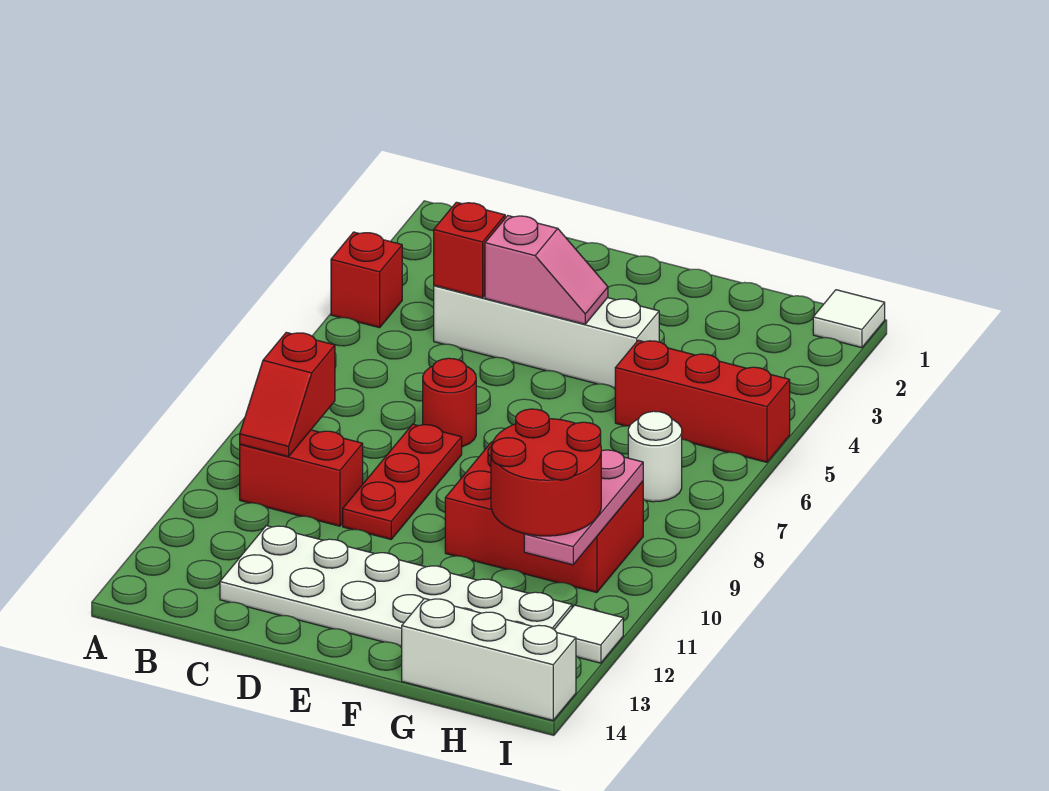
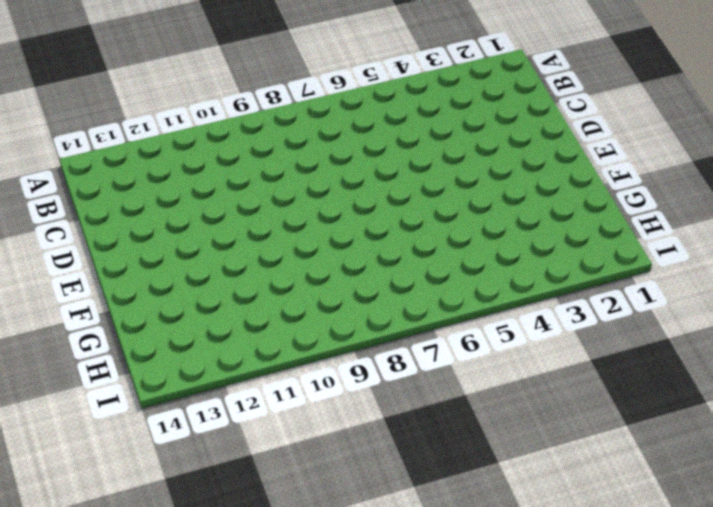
none -> red brick A4 level 1
none -> red brick B10:C10 level 1
none -> white brick C4:F4 level 1

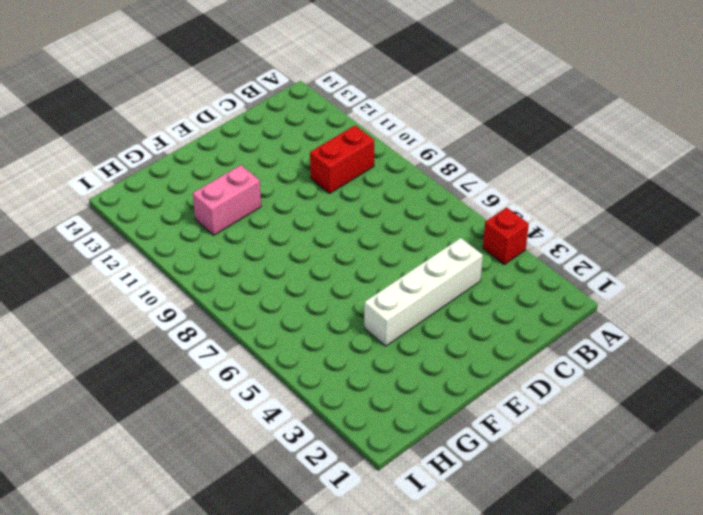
pink brick F11:G11 level 1 -> none
none -> white plate C12:H13 level 1
none -> red round brick D7 level 1
none -> red plate D8:D10 level 1

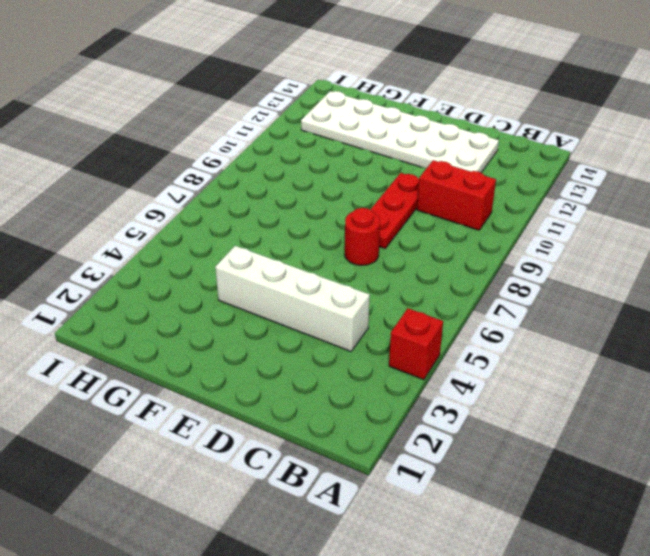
none -> red brick F9:H10 level 1
none -> red brick G5:I5 level 1
none -> white brick G14:I14 level 1

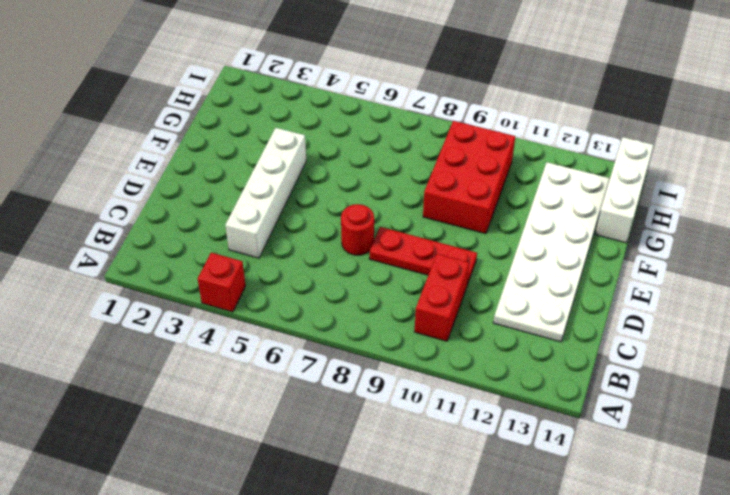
none -> red brick G5:I5 level 1
none -> white round brick H7 level 1
none -> white tile I1 level 1

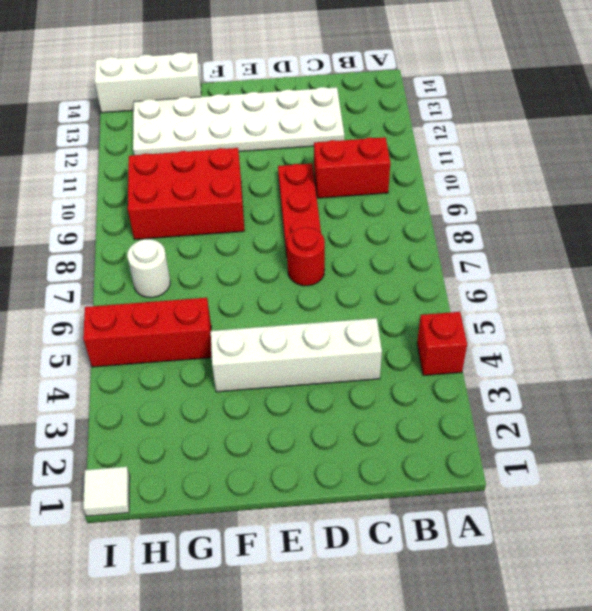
none -> white tile I12 level 1
none -> red slope B9:B10 level 2 top 9
none -> red brick C4 level 2

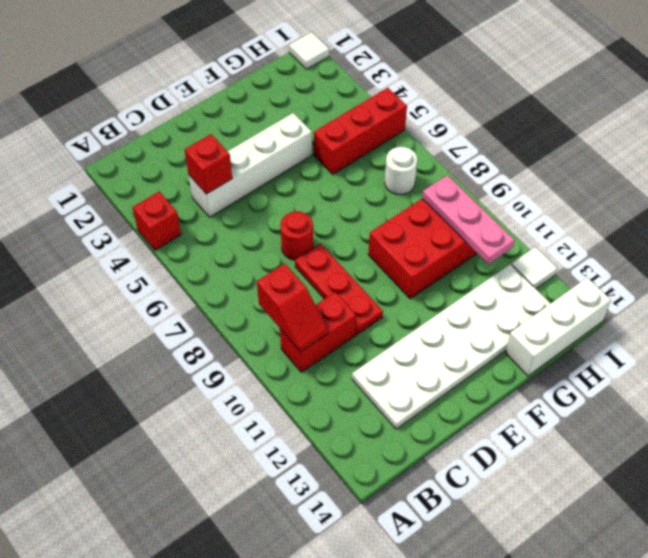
none -> pink slope D4:E4 level 2 top D
none -> red round brick G10:H11 level 3

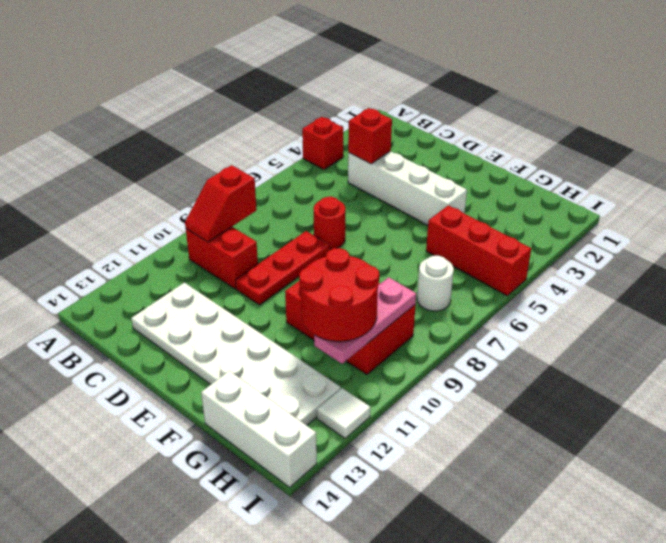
none -> white tile I1 level 1
none -> pink slope D4:E4 level 2 top D

